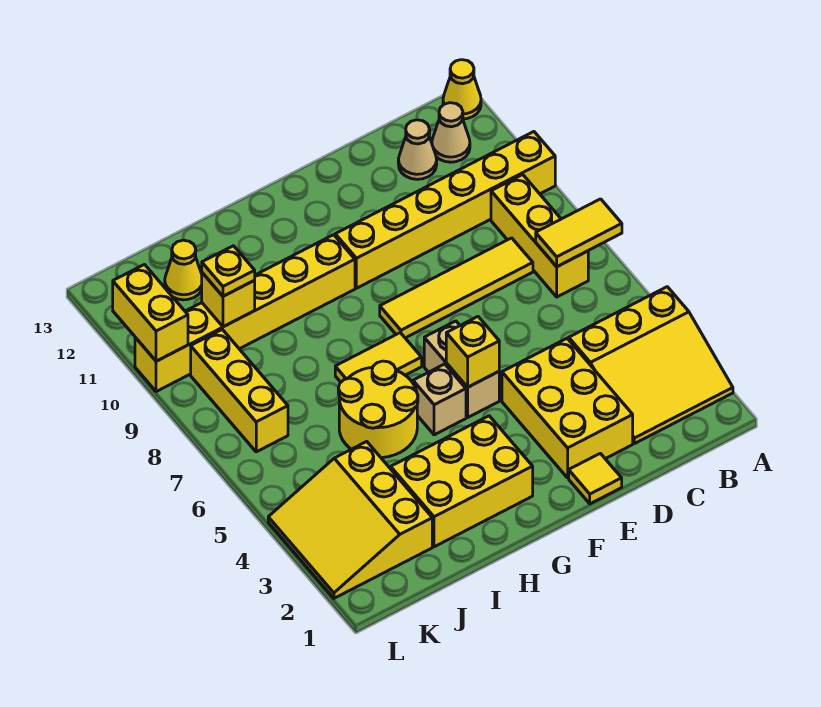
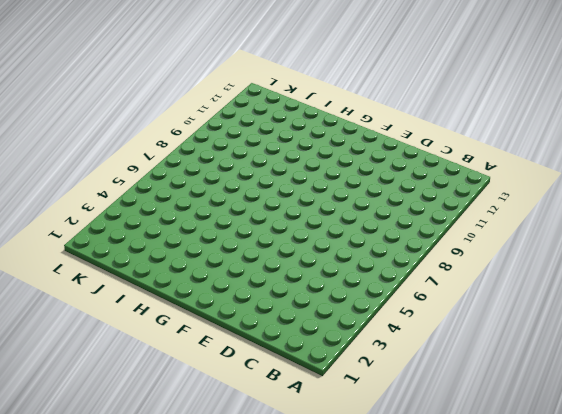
none -> yellow slope A2:C4 level 1 top 4
none -> yellow brick A10:F10 level 1
none -> yellow cone A13 level 1

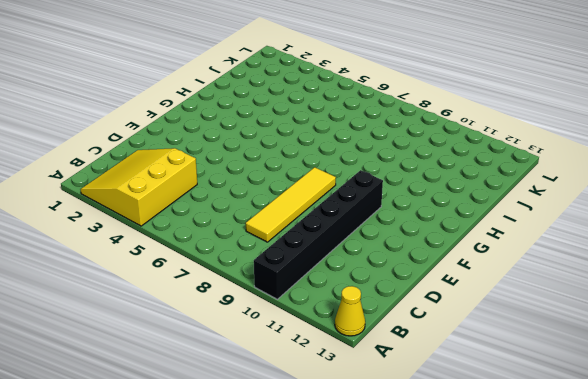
black brick A10:F10 level 1 -> yellow brick A10:F10 level 1
none -> yellow brick B7:B9 level 1
none -> tan cone B12 level 1
none -> tan cone C12 level 1

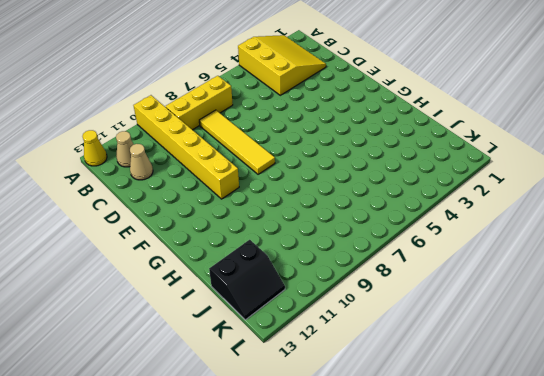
black slope J12:K13 level 1 top J -> yellow cone J12 level 1
none -> yellow brick D2:E4 level 1
none -> yellow tile E1 level 1
none -> tan brick F5:F6 level 1

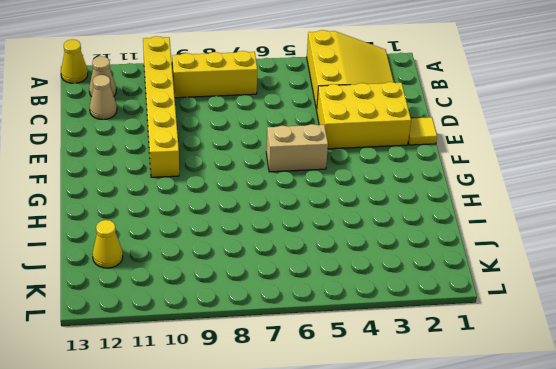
none -> yellow tile C8:F8 level 1
none -> yellow brick G2:I3 level 1
none -> tan brick G5 level 1

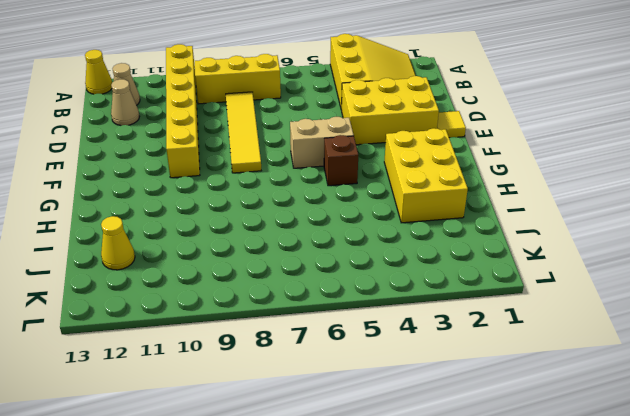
brown brick G5 level 1 -> tan brick G5 level 1
none -> yellow tile G7:H7 level 1
none -> yellow brick G10:L10 level 1
none -> yellow round brick H5:I6 level 1

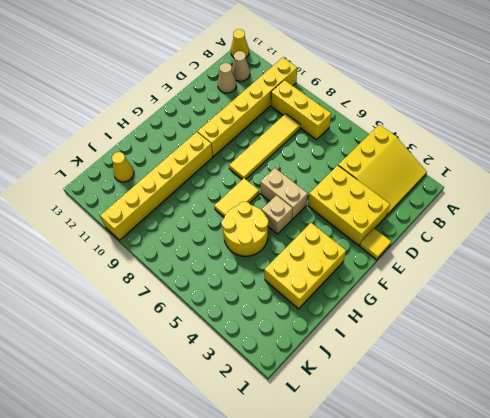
none -> yellow slope J2:L4 level 1 top J
none -> yellow brick K7:K9 level 1
none -> yellow tile A7:B7 level 2

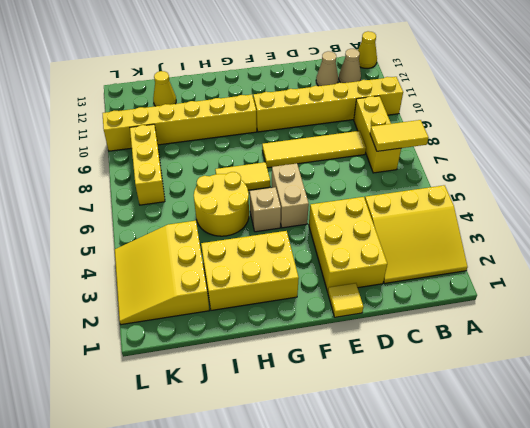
none -> yellow brick F5 level 2
none -> yellow brick J10 level 2
none -> yellow brick L10:L11 level 2

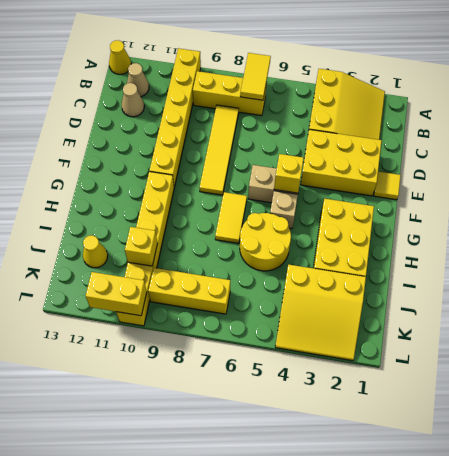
none -> yellow plate J10 level 3

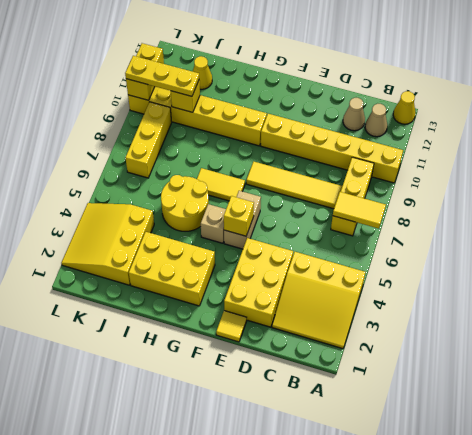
yellow plate J10:L10 level 3 -> yellow plate J10 level 3

